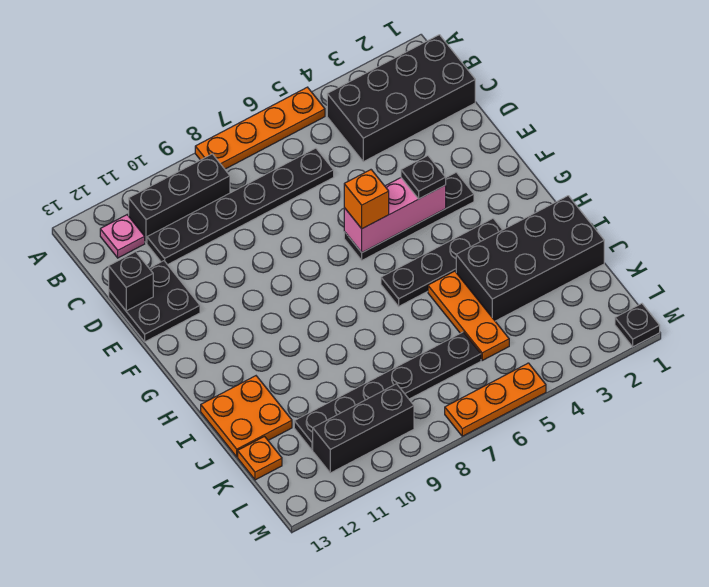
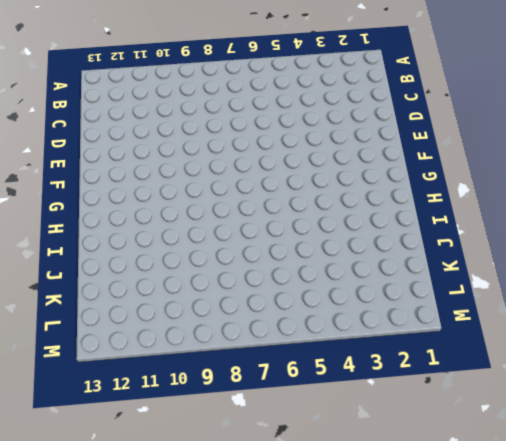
none -> orange plate A5:A8 level 1
none -> black brick B1:C4 level 1
none -> black brick B9:B11 level 1

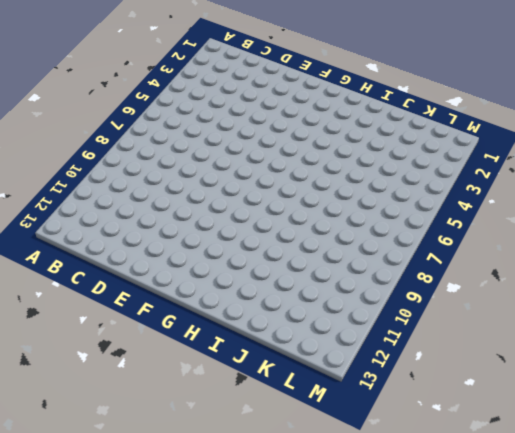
none -> orange plate A5:A8 level 1
none -> black brick B1:C4 level 1
none -> black brick B9:B11 level 1

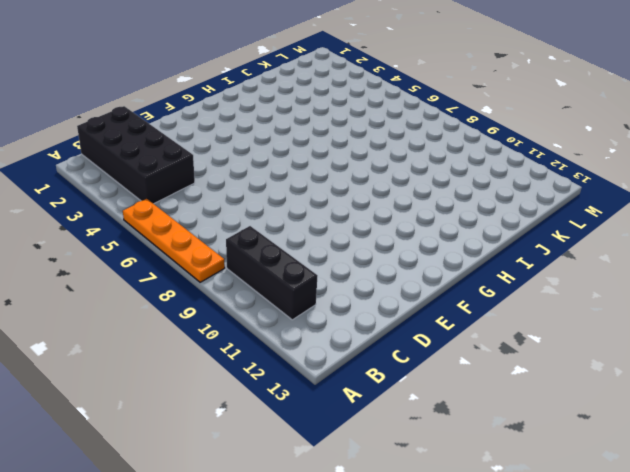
none -> pink plate B12 level 1
none -> black plate C6:C11 level 1
none -> black plate D12:E13 level 1

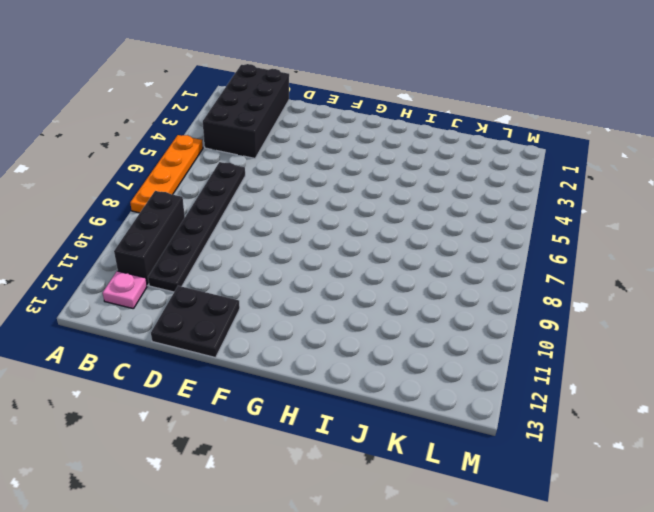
none -> black plate F3:F6 level 1
none -> black plate H3:H6 level 1
none -> black brick I1:J4 level 1

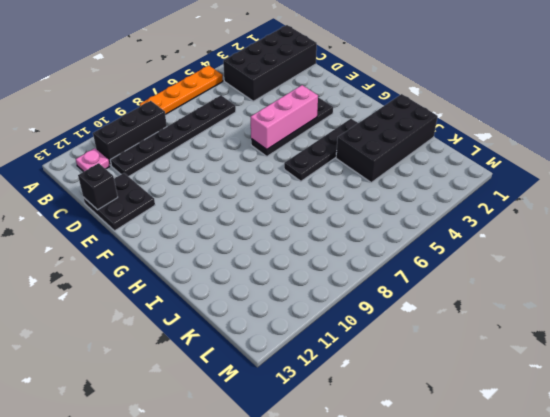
none -> orange plate I5:K5 level 1
none -> orange plate I12:J13 level 1
none -> black plate K6:K11 level 1

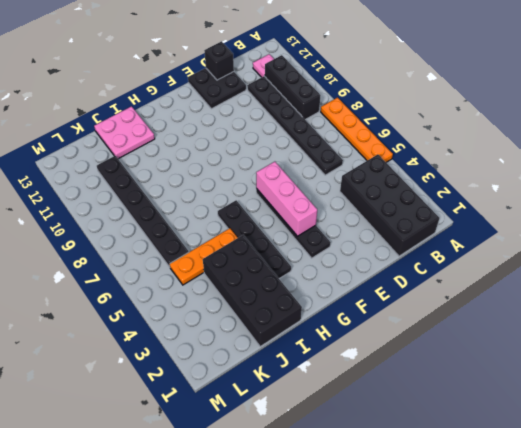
pink plate I12:J13 level 1 -> orange plate I12:J13 level 1
none -> orange plate K13 level 1
none -> black brick L9:L11 level 1
none -> black plate M1 level 1

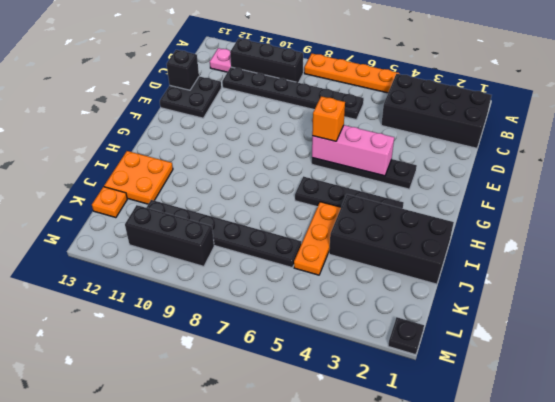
none -> orange plate M5:M7 level 1
none -> black plate F4 level 3

